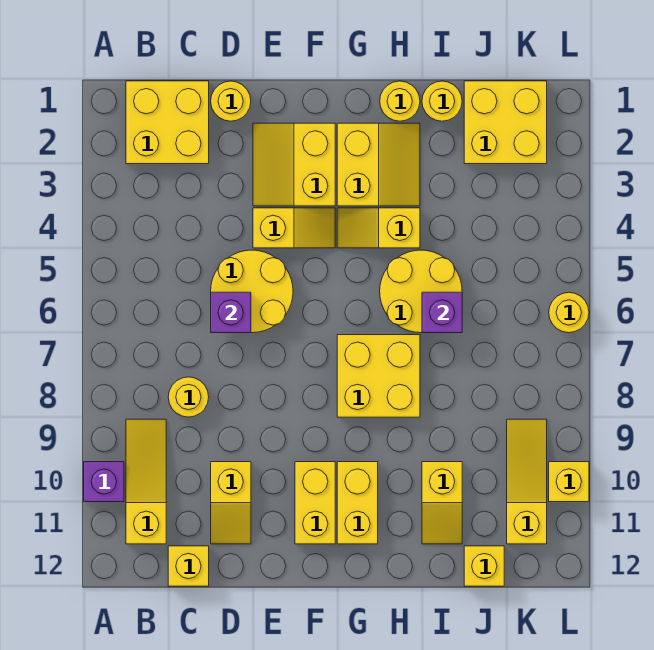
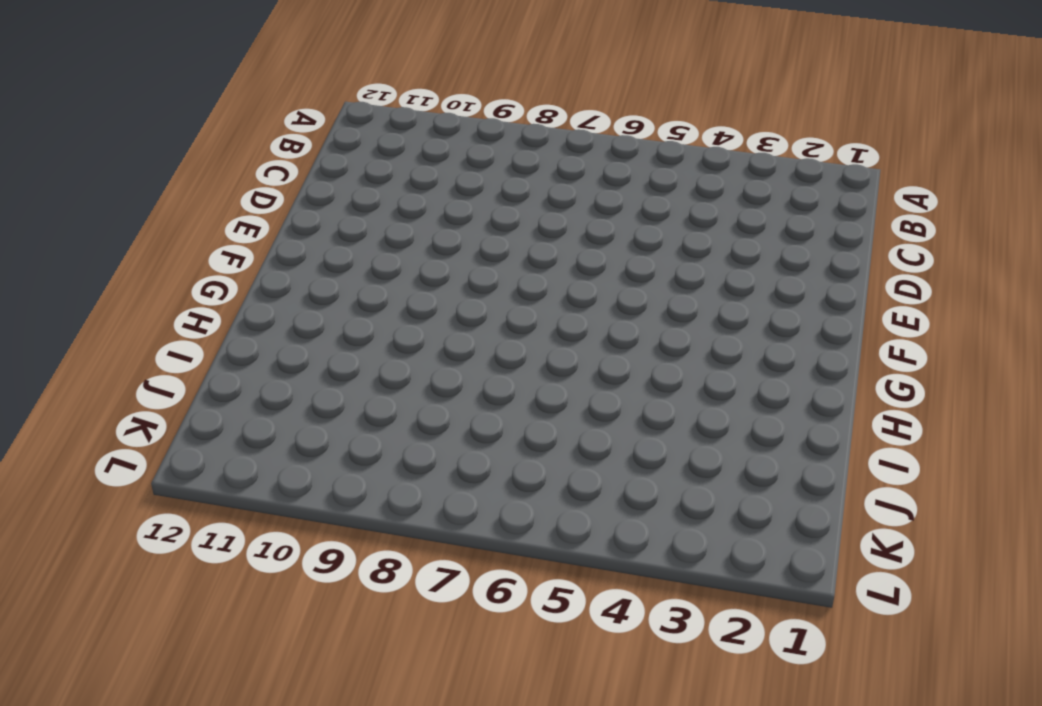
none -> purple brick A10 level 1
none -> yellow brick B1:C2 level 1
none -> yellow slope B9:B11 level 1 top 11

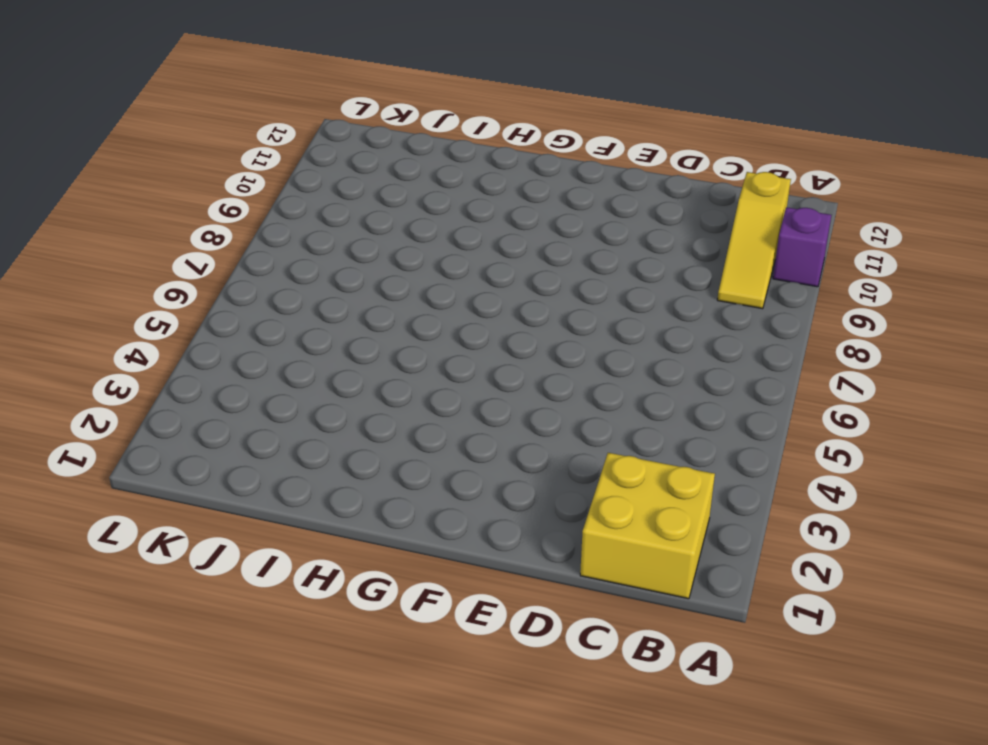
none -> yellow round brick C8 level 1
none -> yellow brick C12 level 1
none -> yellow round brick D1 level 1

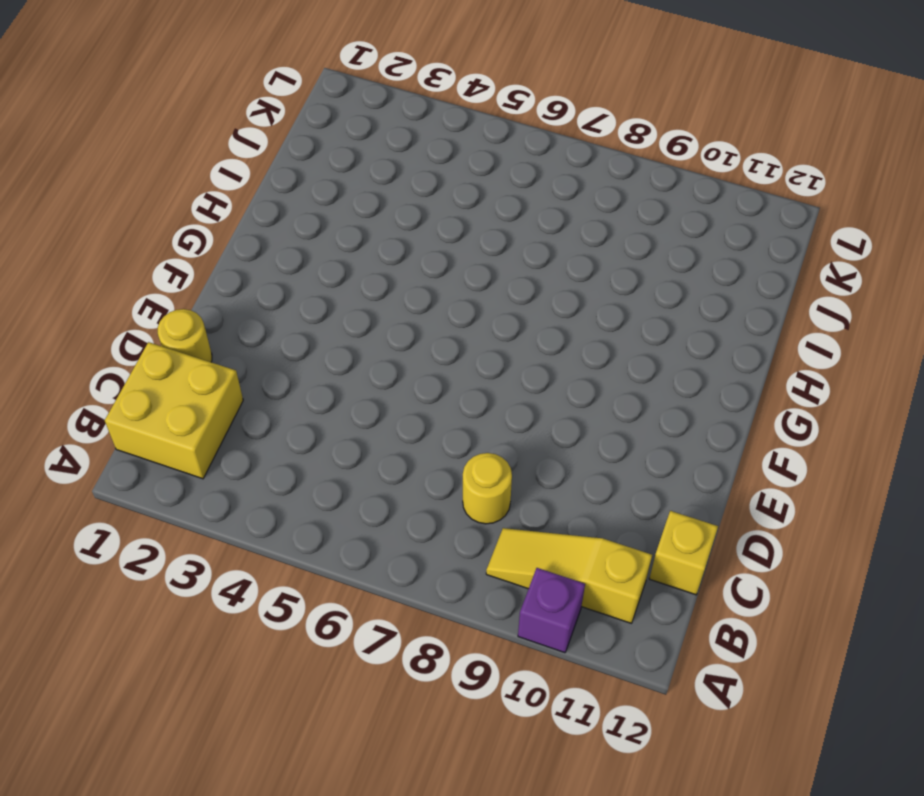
none -> yellow round brick D5:E6 level 1
none -> yellow slope D10:D11 level 1 top 10
none -> yellow slope E2:F3 level 1 top F

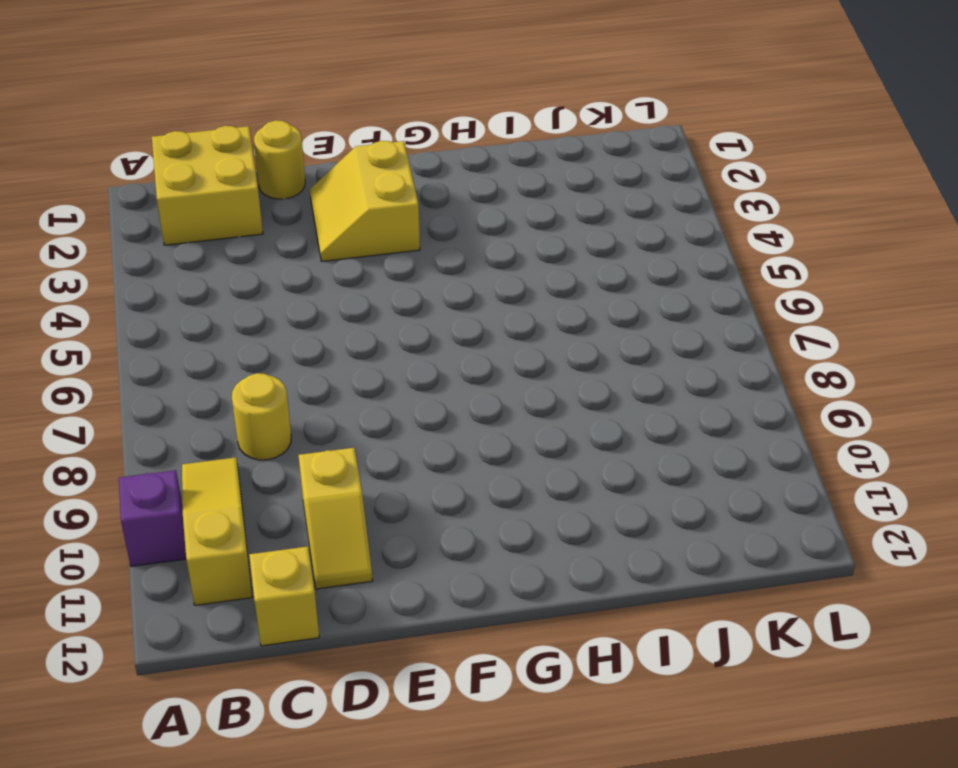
none -> yellow round brick D5:E6 level 1
none -> yellow slope E4:F4 level 1 top E
none -> yellow brick F10:F11 level 1

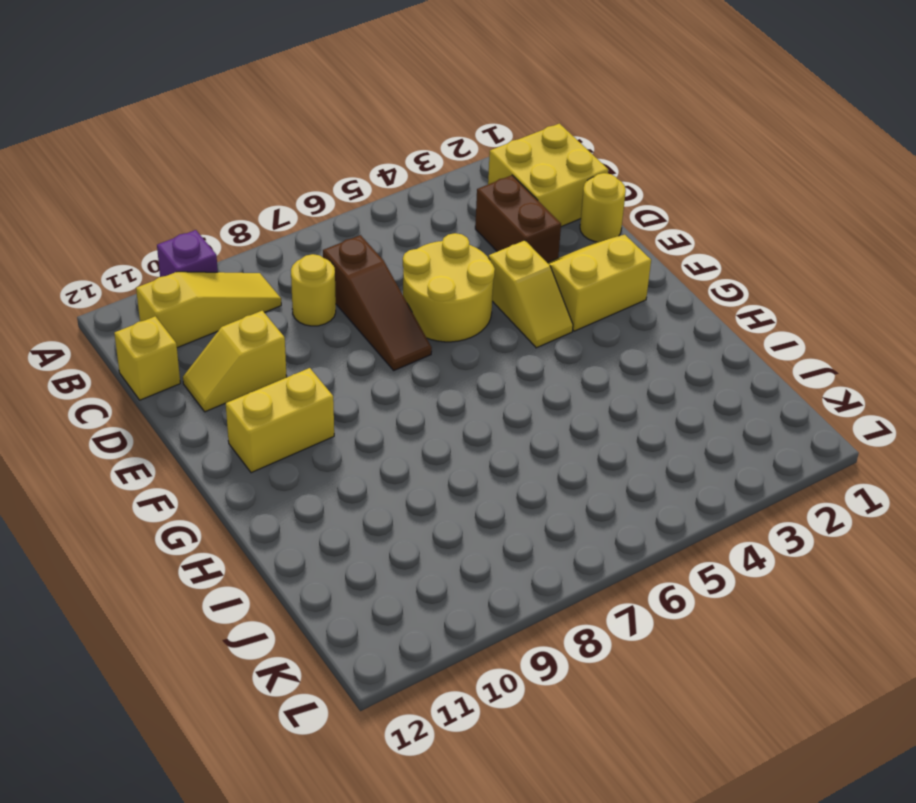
brown brick C3:D3 level 1 -> none
brown slope C7:E7 level 1 top C -> none
none -> yellow slope G2:H3 level 1 top G
none -> yellow slope G4:H4 level 1 top H
none -> yellow brick G7:H8 level 1

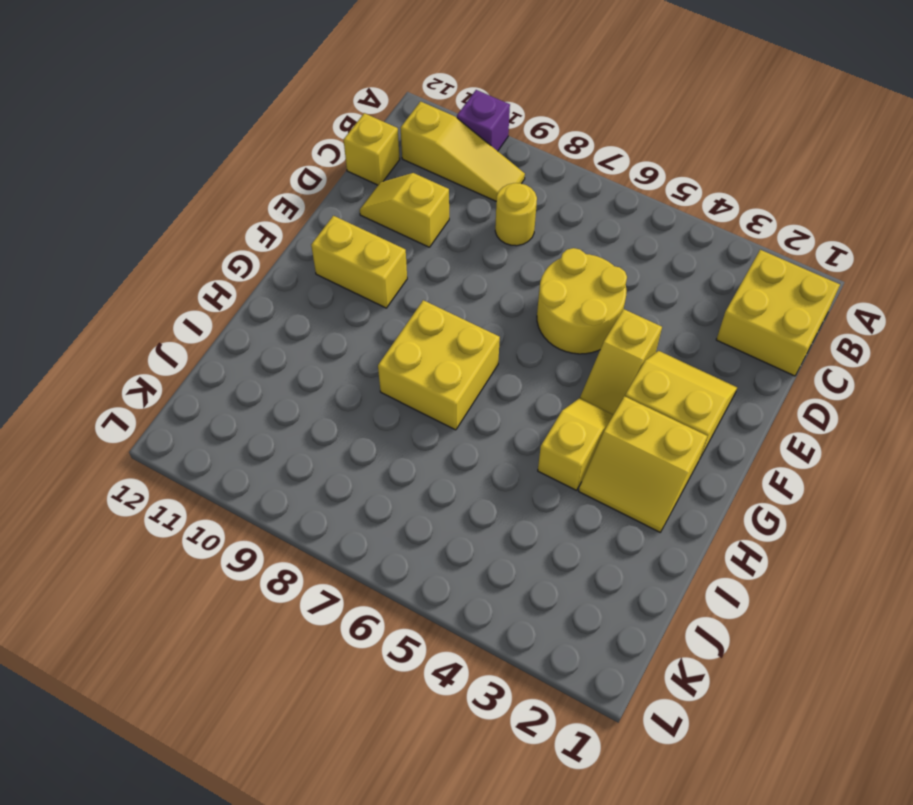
none -> yellow round brick D1 level 1
none -> yellow brick G10:G11 level 1
none -> yellow round brick H1 level 1

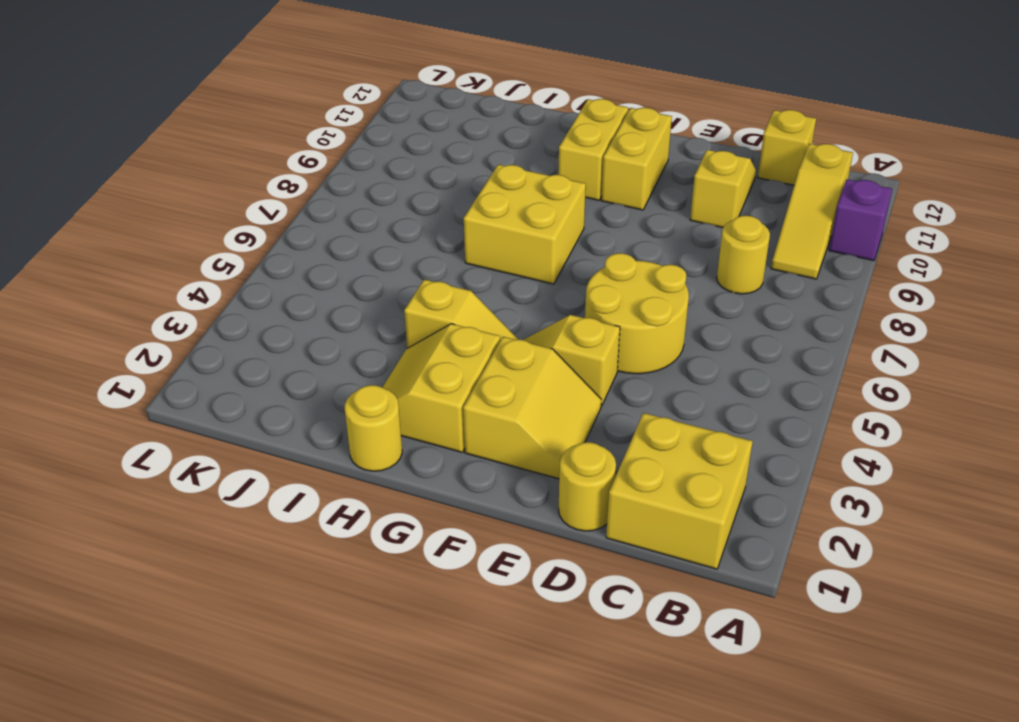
none -> yellow round brick H5:I6 level 1
none -> yellow round brick I1 level 1
none -> yellow slope I10:I11 level 1 top 10

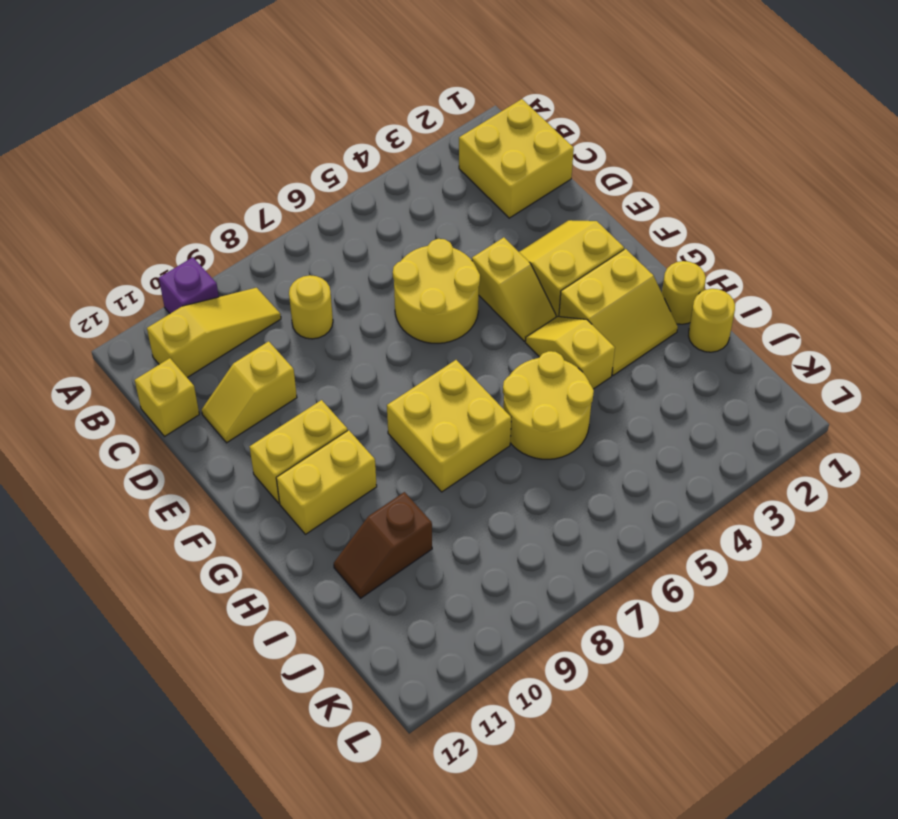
brown slope I10:I11 level 1 top 10 -> yellow slope I10:I11 level 1 top 10
none -> yellow round brick D1 level 1
none -> yellow brick J1:K2 level 1
none -> yellow brick J12 level 1

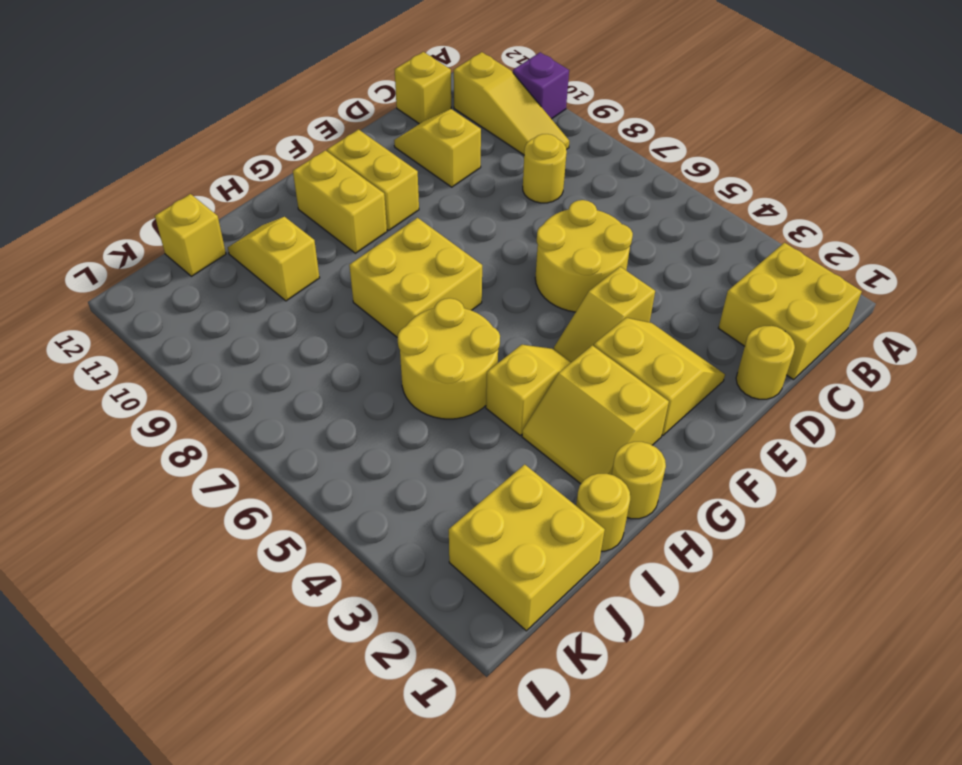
none -> yellow slope K9:K11 level 1 top 11
none -> yellow round brick L6 level 1
none -> yellow brick L10 level 1

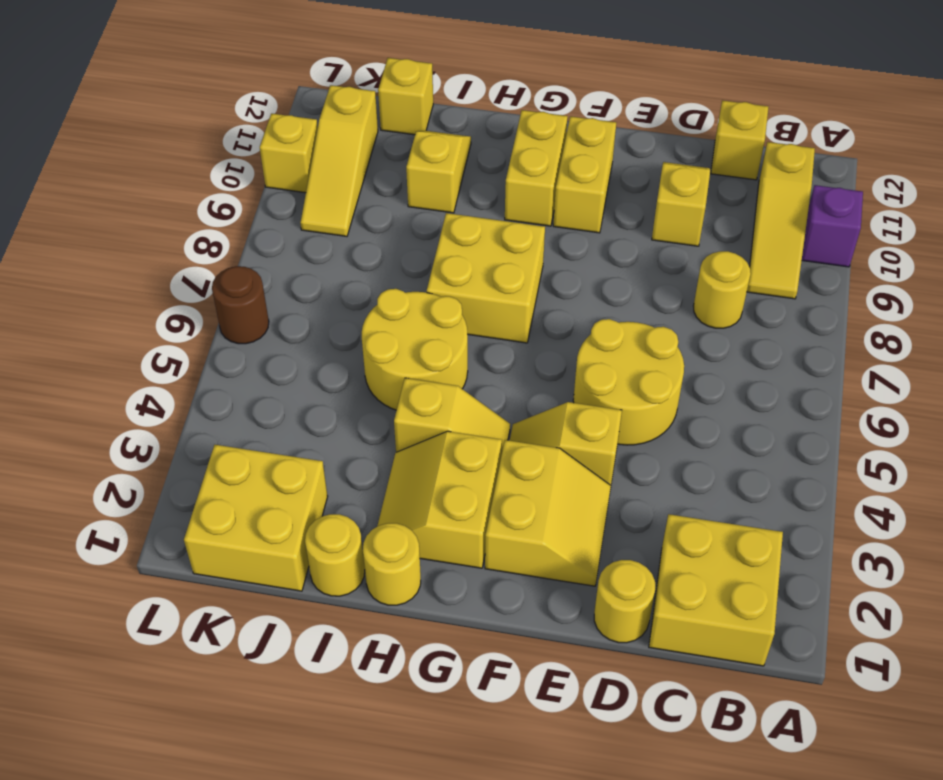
brown round brick L6 level 1 -> yellow round brick L6 level 1
none -> purple brick D6 level 2
none -> purple brick I6 level 2

